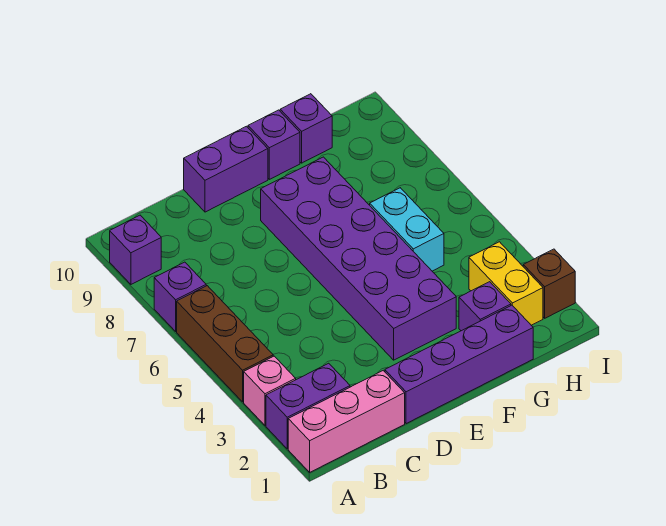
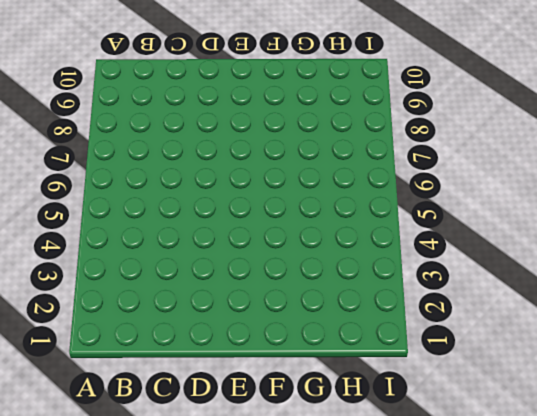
none -> pink brick A1:C1 level 1
none -> purple brick A2:B2 level 1
none -> pink brick A3 level 1

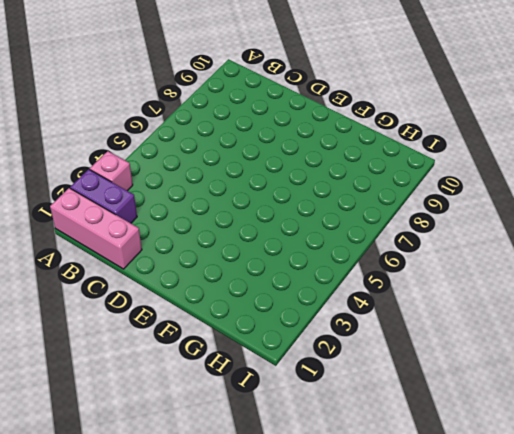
none -> brown brick A4:A6 level 1
none -> purple brick A7 level 1
none -> purple brick A9 level 1

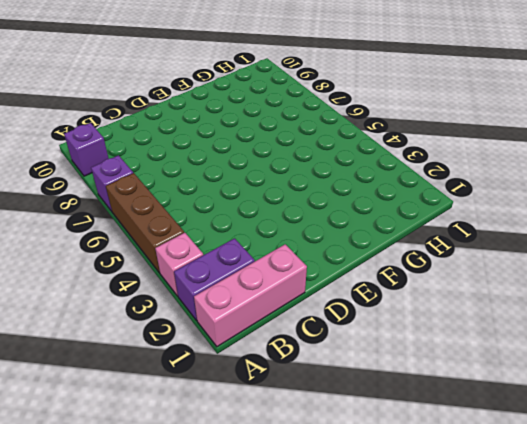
none -> purple brick D1:G1 level 1
none -> purple brick D10:E10 level 1
none -> purple brick E3:F8 level 1

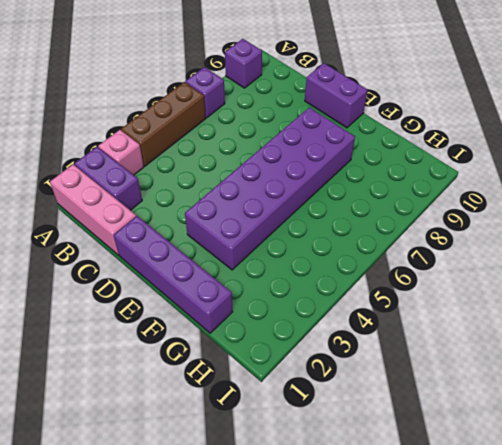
none -> purple brick F10 level 1
none -> purple brick G2 level 1
none -> cyan brick G5:G6 level 1

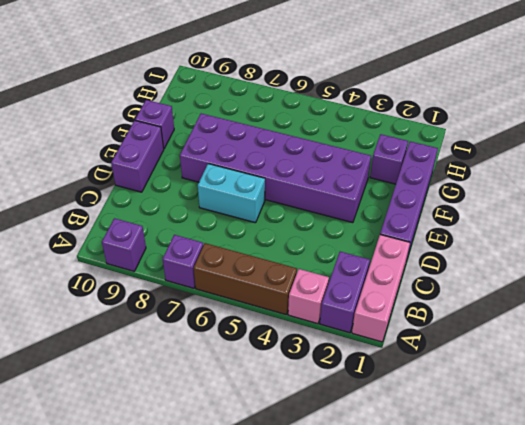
cyan brick D6:D7 level 1 -> cyan brick G5:G6 level 1
none -> purple brick G10 level 1
none -> yellow brick H2:H3 level 1
none -> brown brick I2 level 1

